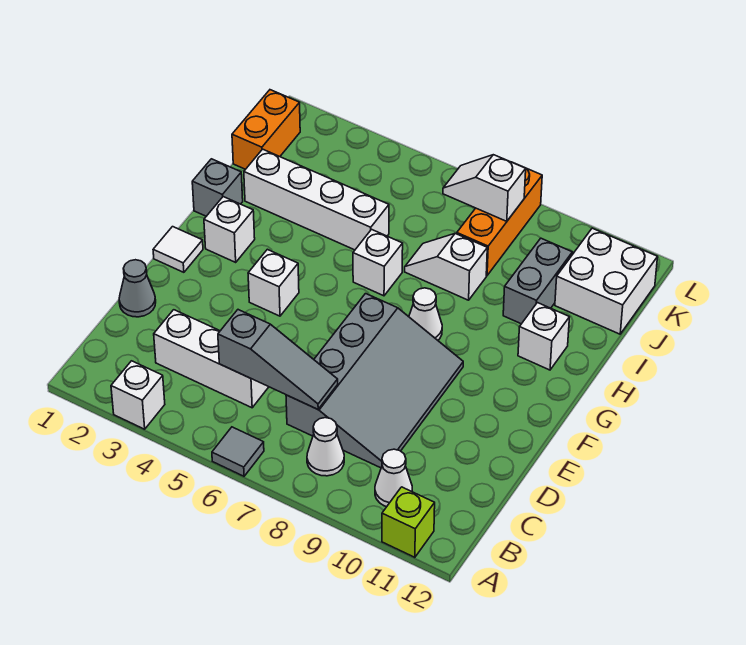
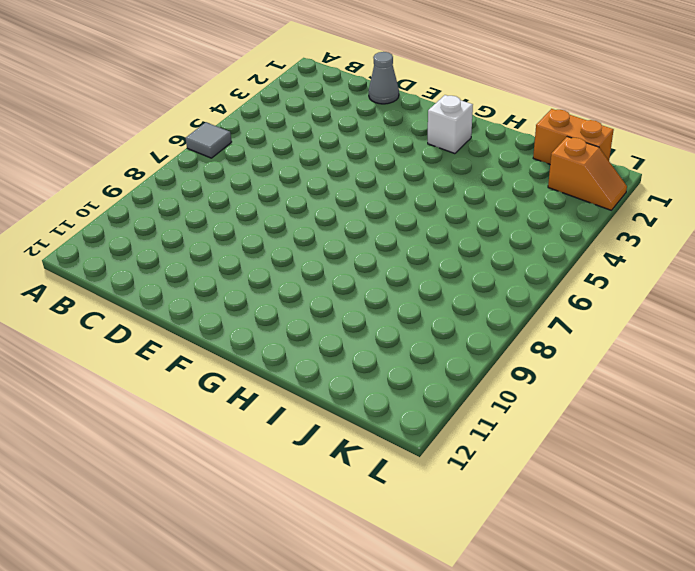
orange slope K2:L2 level 1 top K -> none
none -> white brick A3 level 1
none -> lime brick A11 level 1
none -> white cone B8 level 1

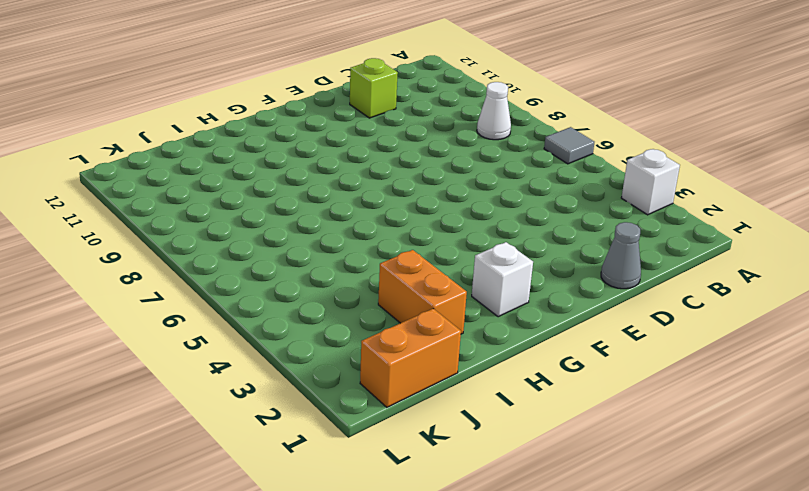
lime brick D11 level 1 -> lime brick A11 level 1
orange brick I2:I3 level 1 -> white brick I2:I5 level 1
none -> white cone B10 level 1
none -> white brick C3:C5 level 1
none -> grey slope C7:F9 level 1 top 7

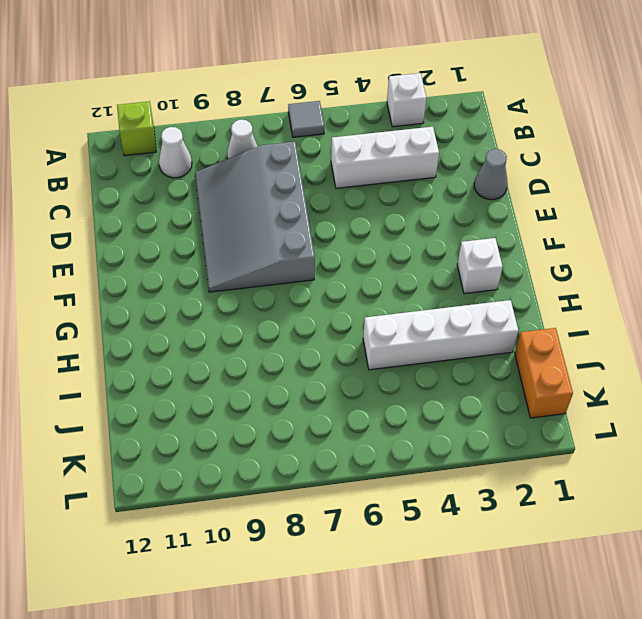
none -> white tile F1 level 1
none -> white brick F4 level 1
none -> white cone G8 level 1

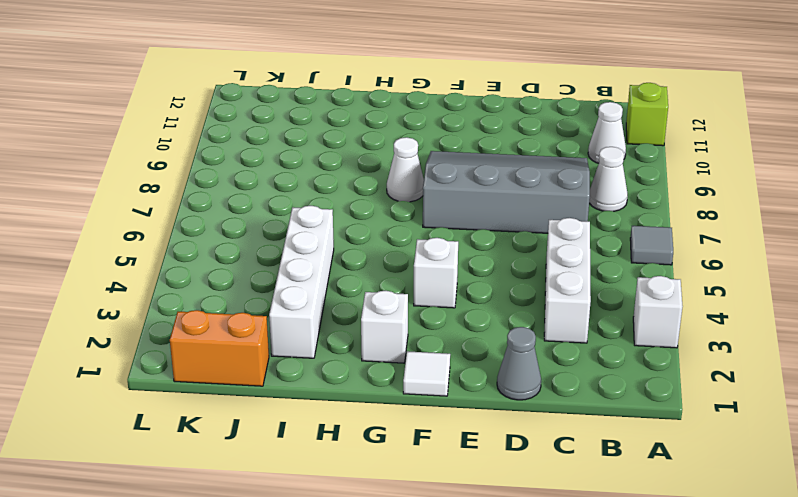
none -> grey brick H1 level 1
none -> white brick H6 level 1
none -> white brick H11 level 1

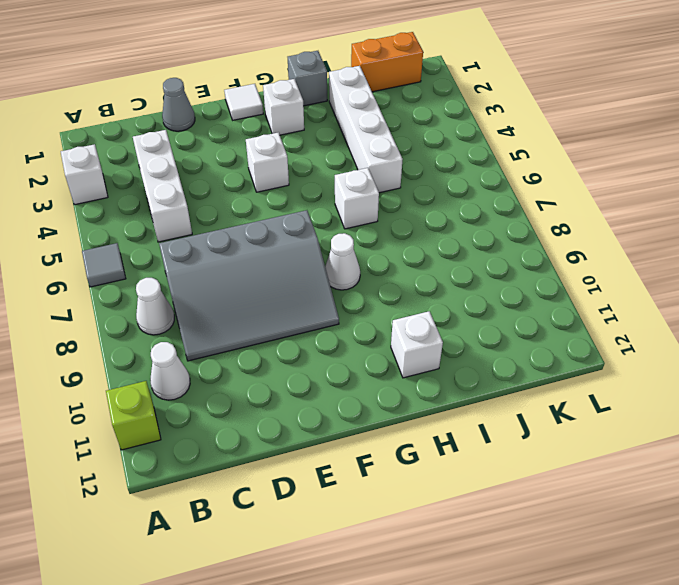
none -> white slope I7:I8 level 1 top 8
none -> grey brick I10:J10 level 1
none -> orange brick J8:L8 level 1

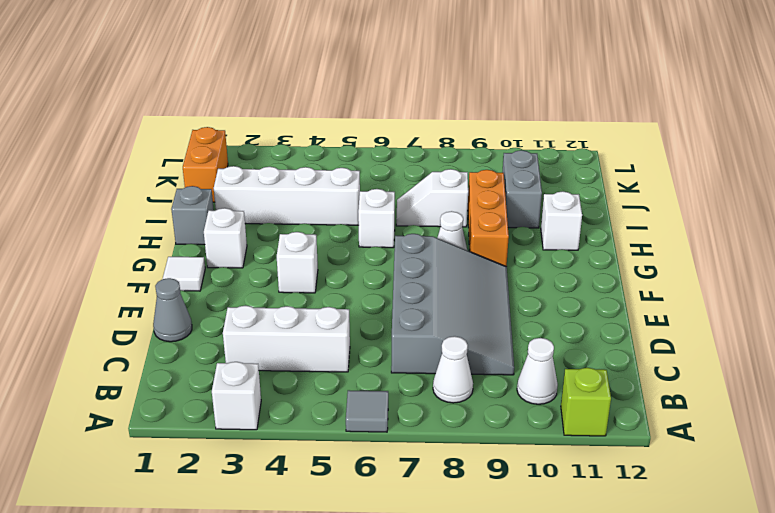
orange brick G9:I9 level 1 -> orange brick J8:L8 level 1
none -> white brick J11:K12 level 1
none -> grey slope C5:C7 level 2 top 5
none -> white slope K7:K8 level 2 top 8

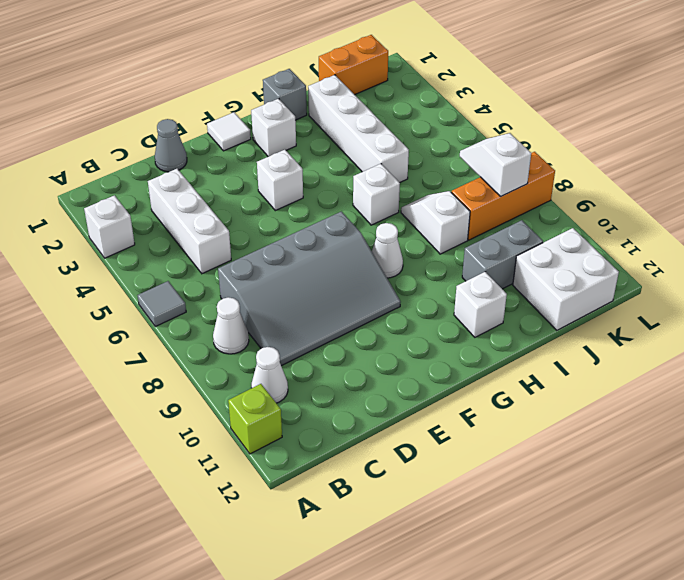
none -> grey slope C5:C7 level 2 top 5

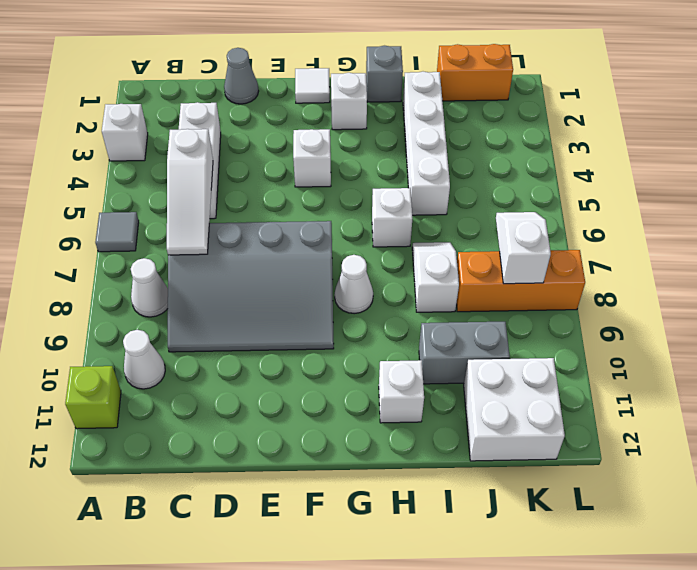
white slope C5:C7 level 2 top 5 -> grey slope C5:C7 level 2 top 5

